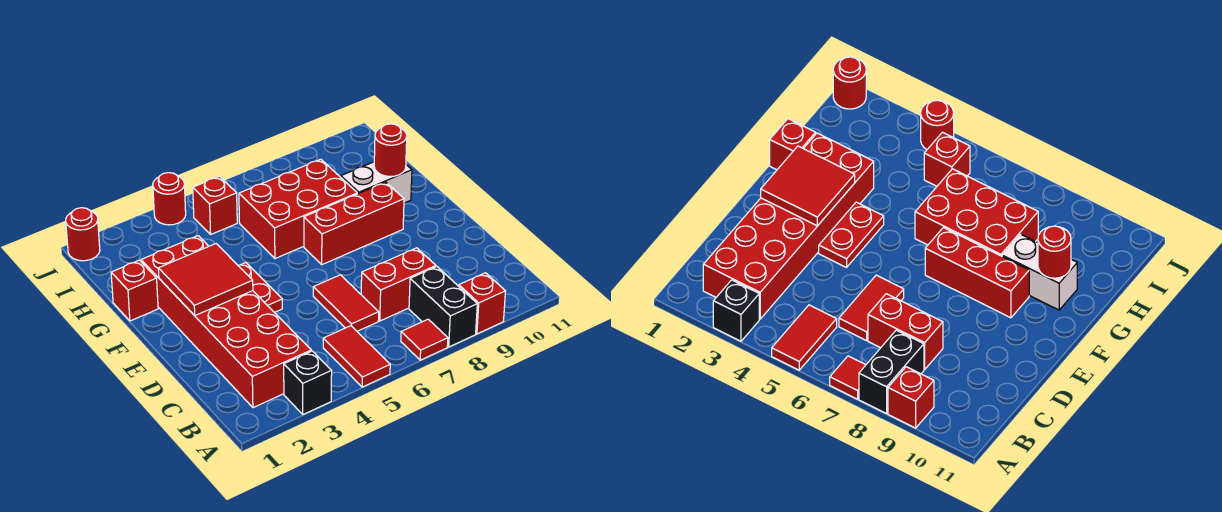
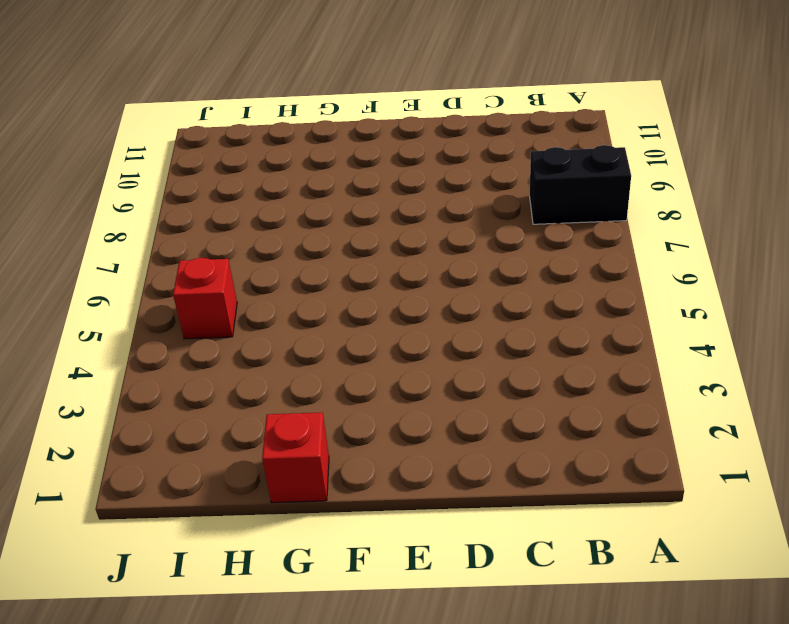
none -> black brick A3 level 1
none -> red tile A5:B5 level 1
none -> red tile A7 level 1

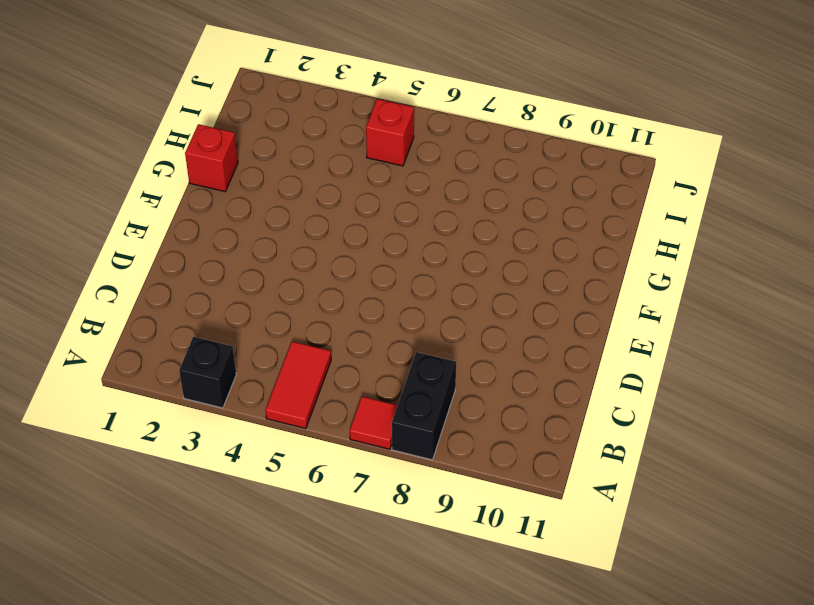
none -> red brick A9 level 1
none -> red brick B2:G3 level 1
none -> red tile C6:D6 level 1

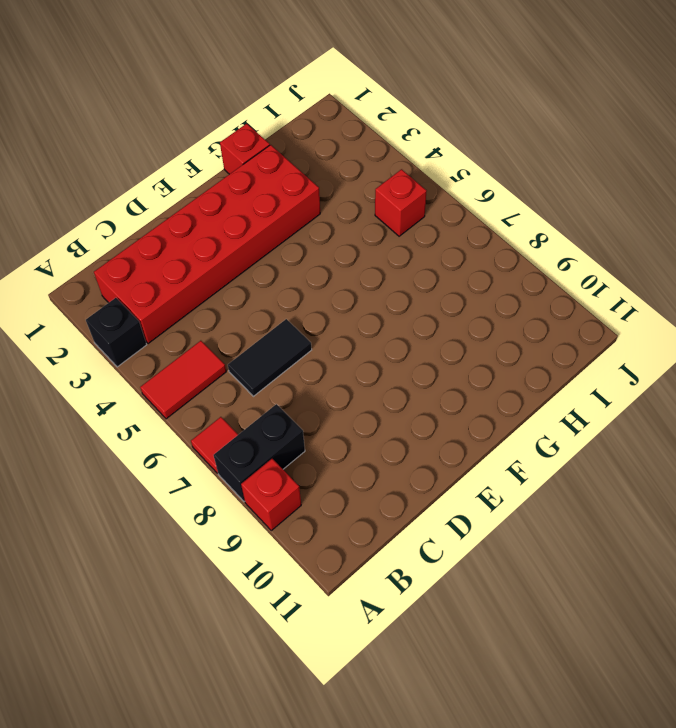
black tile C6:D6 level 1 -> red tile C6:D6 level 1
none -> red brick C7:C8 level 1
none -> red plate E4:F4 level 1
none -> red brick F7:F9 level 1

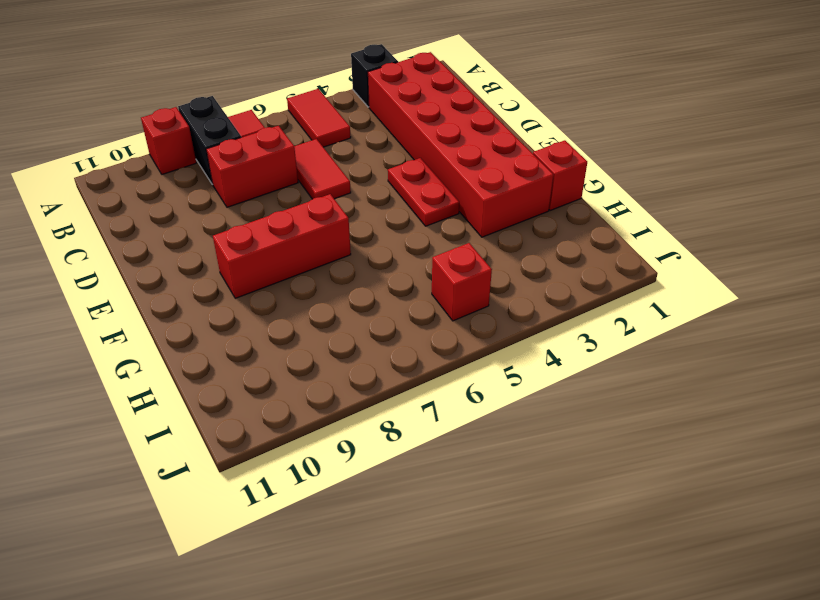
none -> red brick G6:H8 level 1
none -> white brick G9:G10 level 1
none -> red round brick J1 level 1

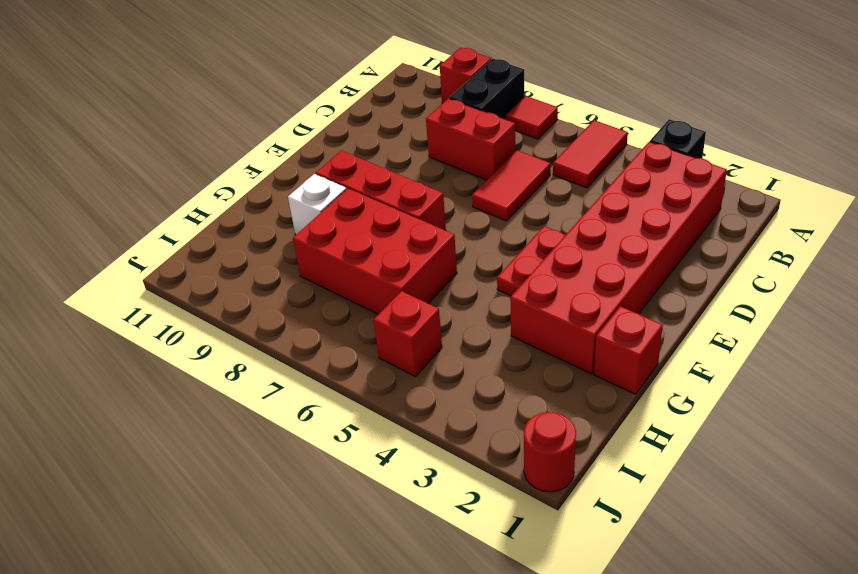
white brick G9 level 1 -> white brick G9:G10 level 1
none -> red round brick J4 level 1
none -> red tile E2:F3 level 2
none -> red round brick G10 level 2

